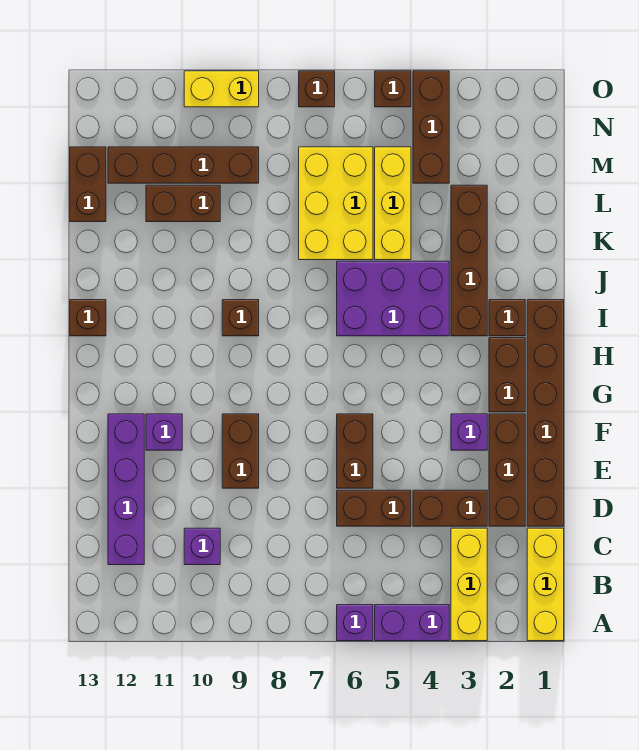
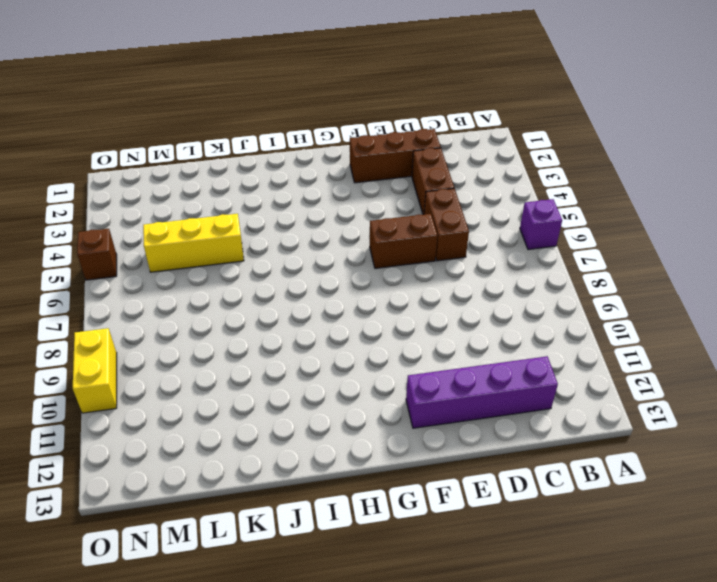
none -> yellow brick A1:C1 level 1
none -> yellow brick A3:C3 level 1
none -> purple brick A4:A5 level 1

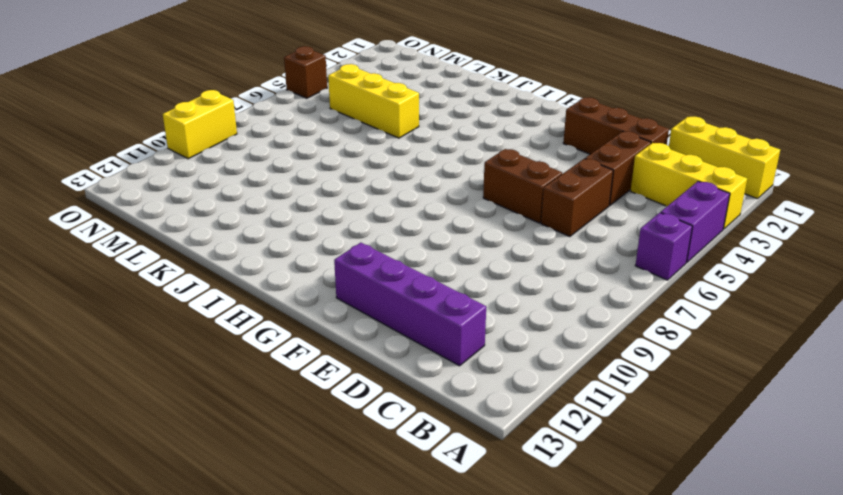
none -> purple brick C10 level 1
none -> brown brick D1:I1 level 1
none -> brown brick E9:F9 level 1

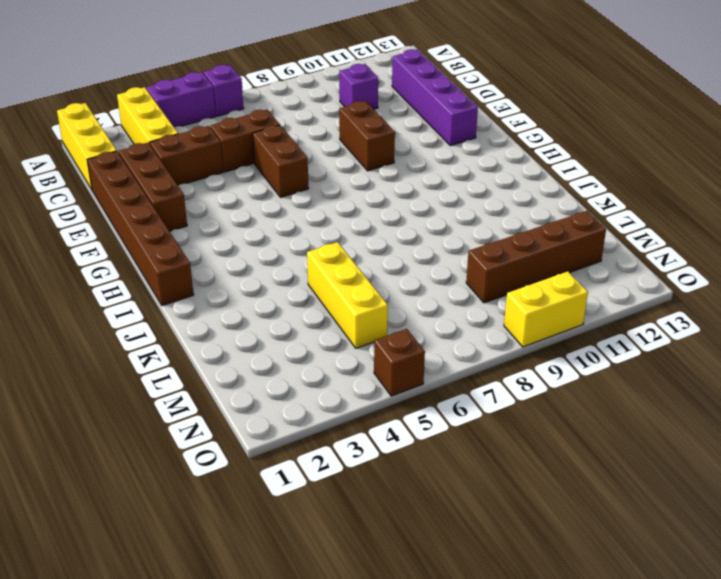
none -> purple brick F3 level 1
none -> purple brick F11 level 1
none -> brown brick G2:H2 level 1

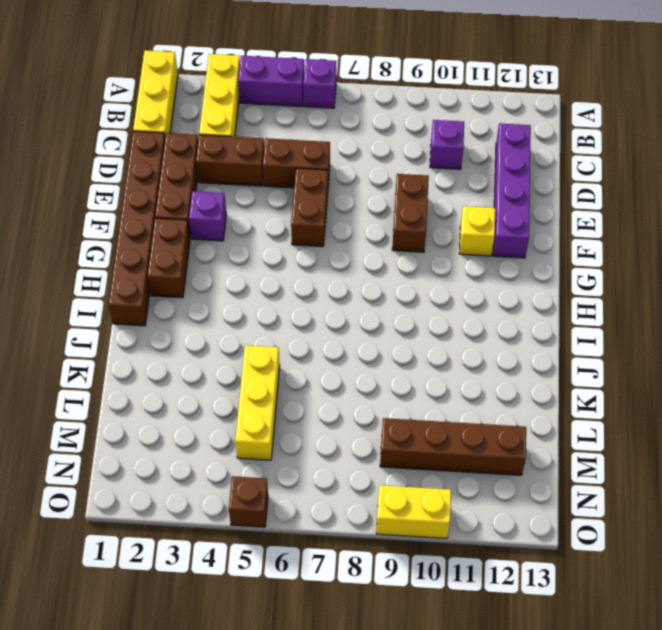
yellow brick F11 level 1 -> purple brick F11 level 1
none -> brown brick I2 level 1
none -> brown brick I3:L3 level 1
none -> purple brick I4:J6 level 1

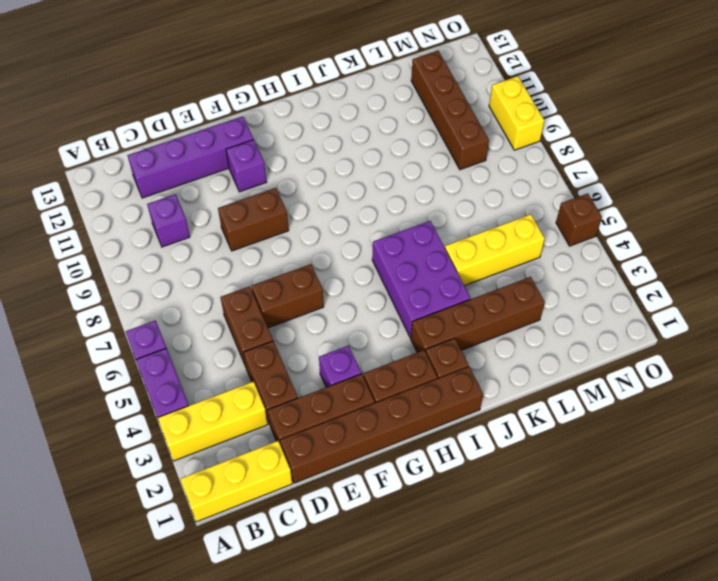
none -> brown brick I9 level 1
none -> brown brick I13 level 1
none -> yellow brick K6:M7 level 1

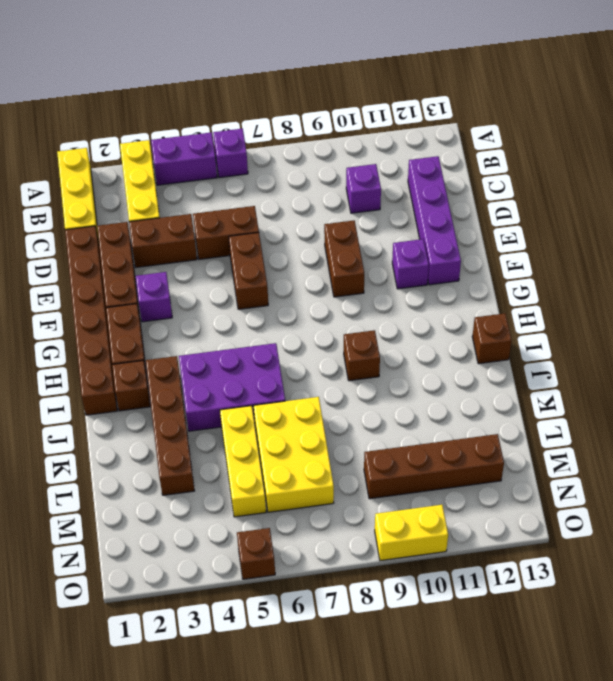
none -> brown brick L10:L11 level 1
none -> brown brick L13:M13 level 1
none -> brown brick M4:O4 level 1

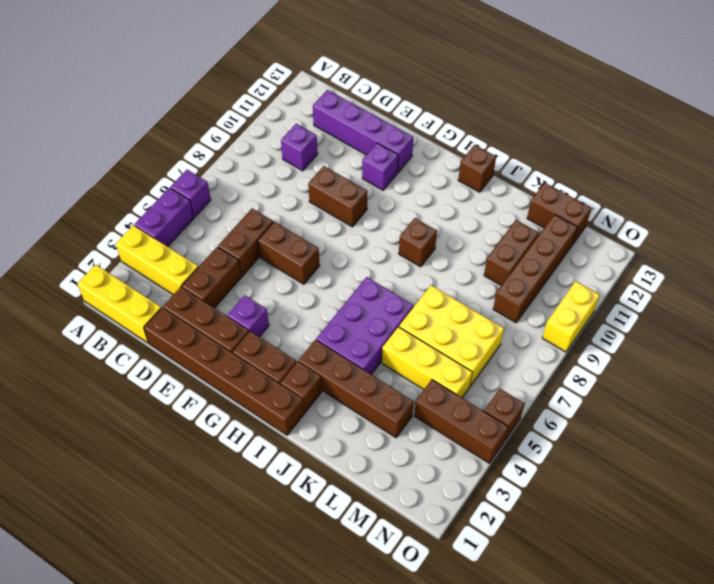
none -> brown brick O7 level 1

